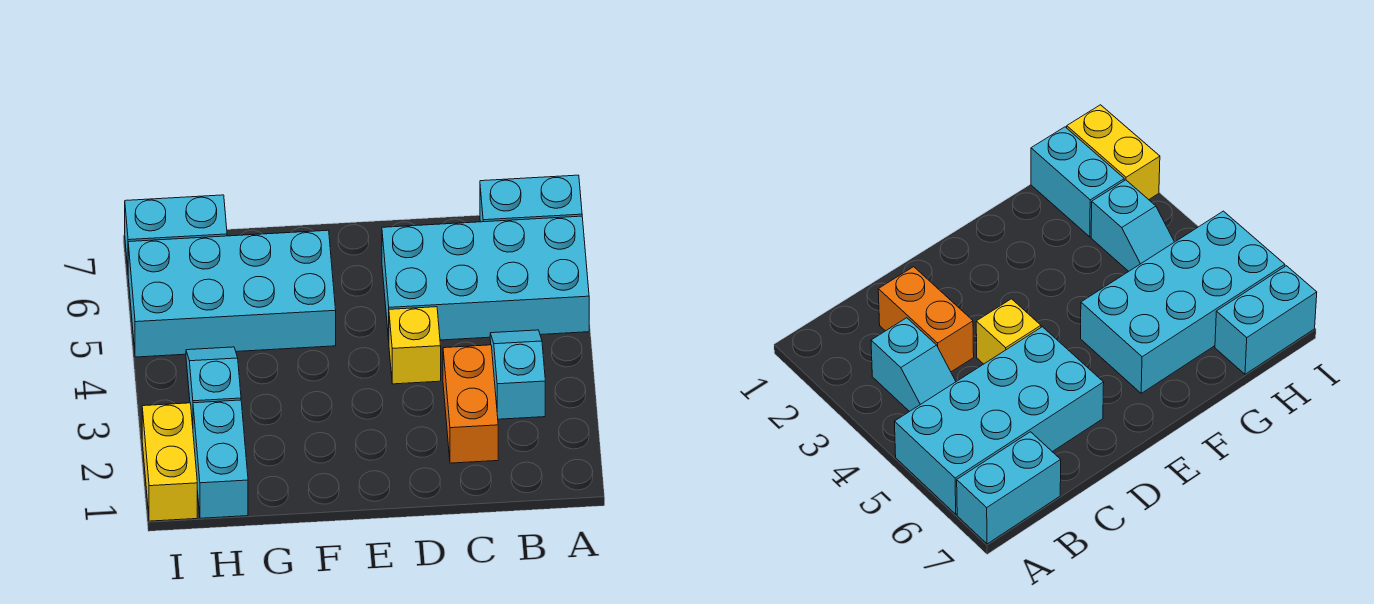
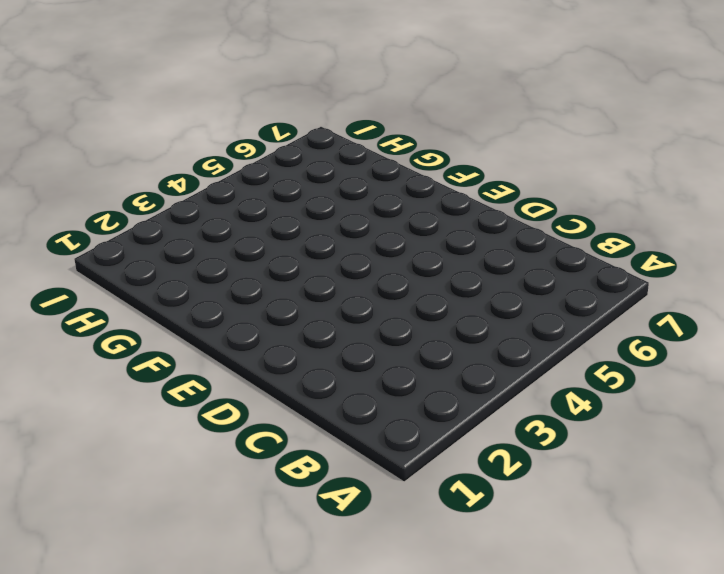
none -> cyan brick A5:D6 level 1
none -> cyan brick A7:B7 level 1

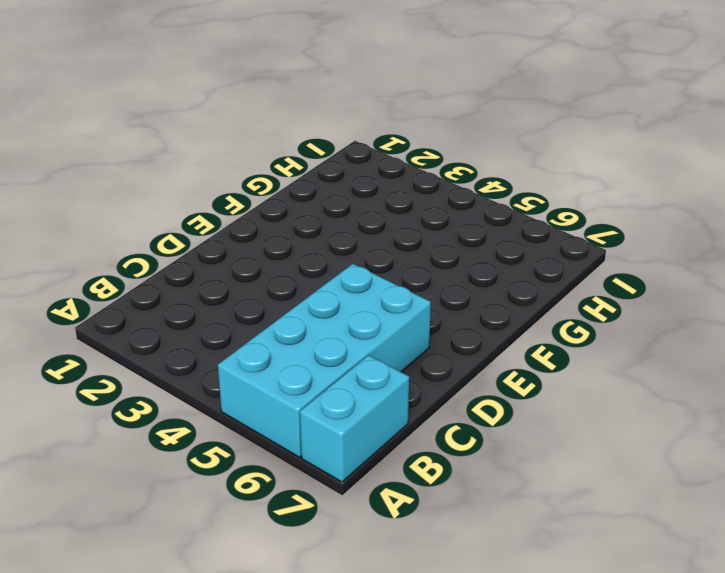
none -> cyan slope B3:B4 level 1 top 3
none -> orange brick C2:C3 level 1

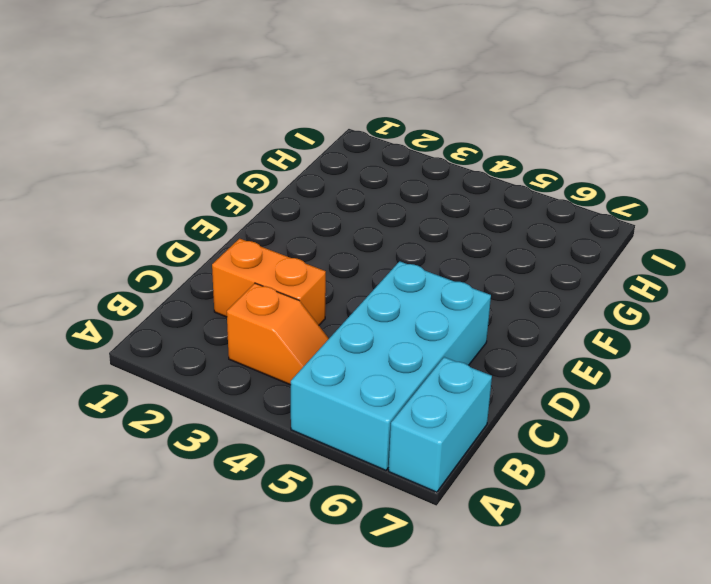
orange slope B3:B4 level 1 top 3 -> cyan slope B3:B4 level 1 top 3
none -> yellow brick D4 level 1
none -> cyan brick F5:I6 level 1

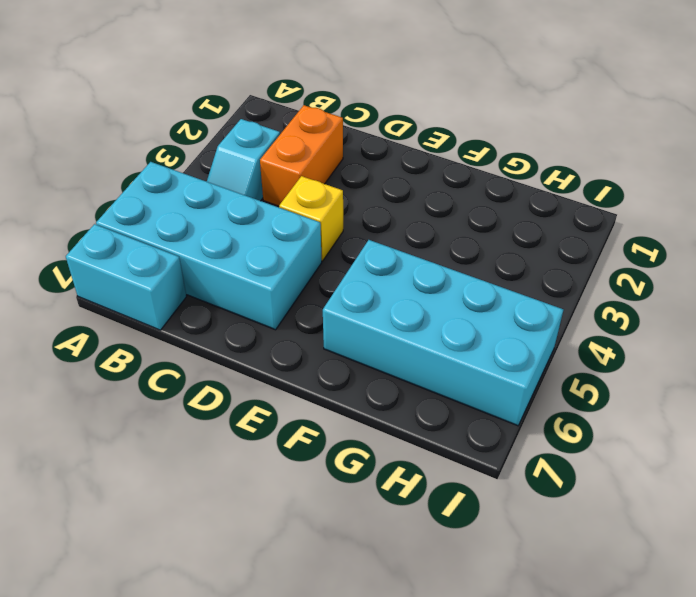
none -> cyan brick H1:H2 level 1
none -> cyan slope H3:H4 level 1 top 3

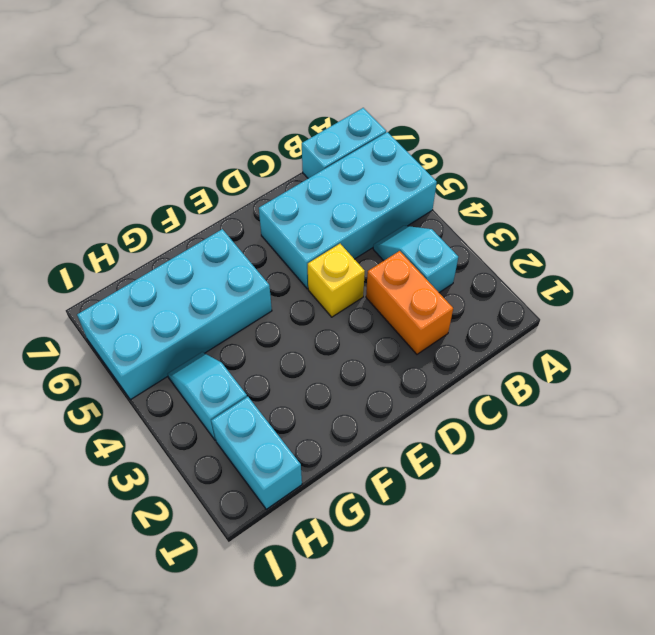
none -> cyan brick H7:I7 level 1
none -> yellow brick I1:I2 level 1

